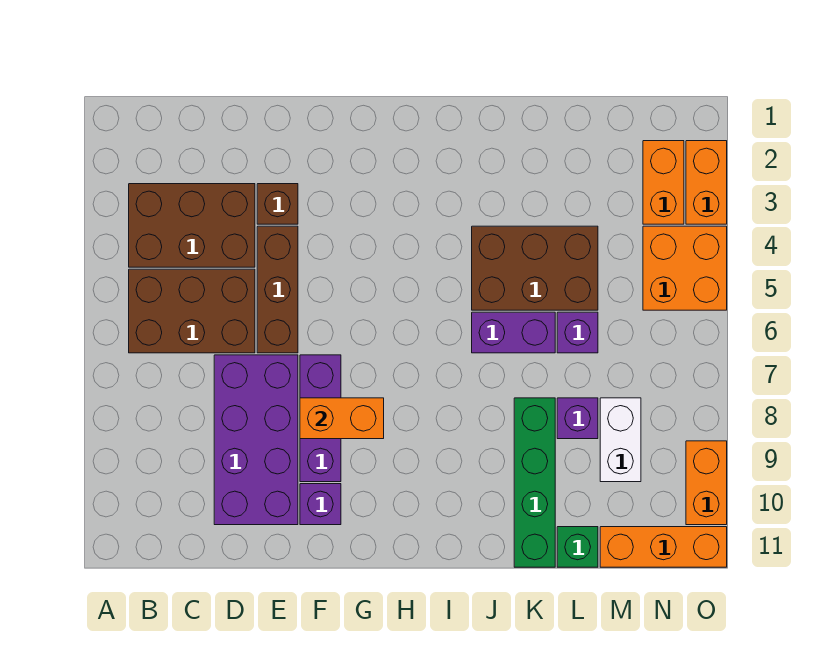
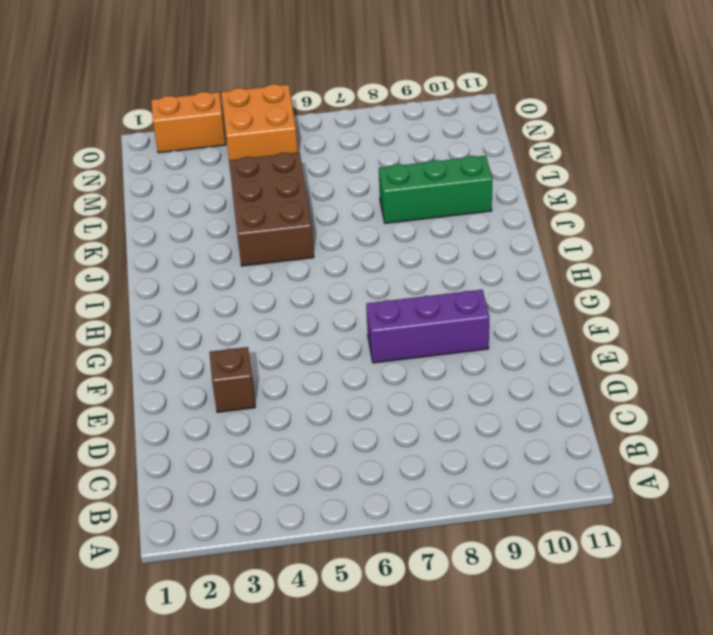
green brick K8:K10 level 1 -> green brick K8:K11 level 1
none -> brown brick B3:D4 level 1
none -> brown brick B5:D6 level 1
none -> purple brick D7:E10 level 1

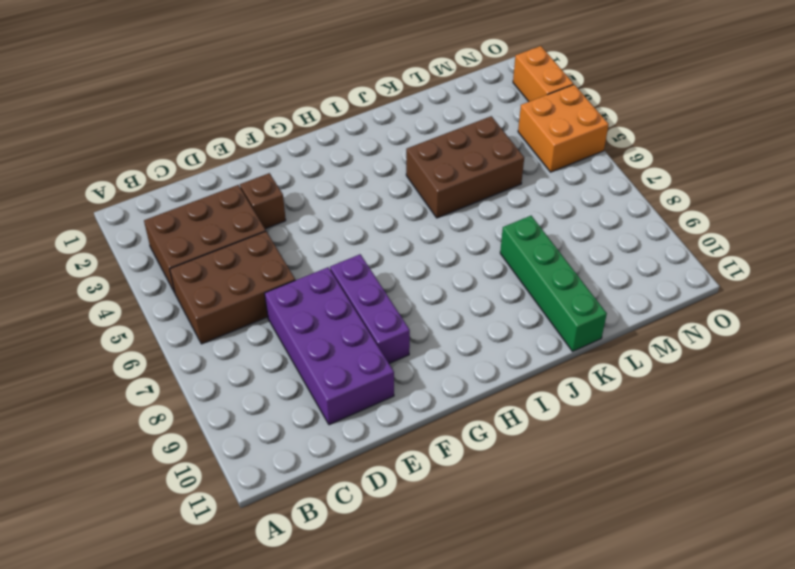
none -> brown brick E4:E6 level 1
none -> purple brick F10 level 1
none -> purple brick J6:K6 level 1

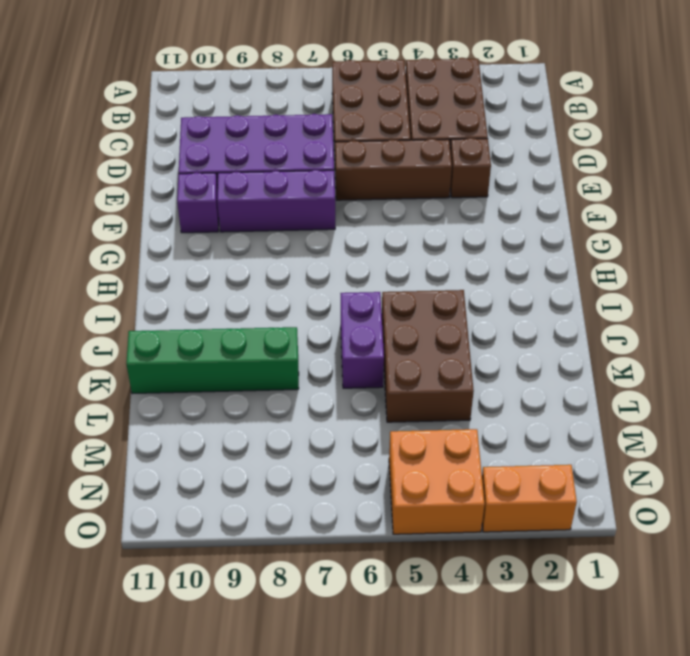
none -> purple brick L6 level 1
none -> purple brick L8 level 1
none -> green brick L11 level 1

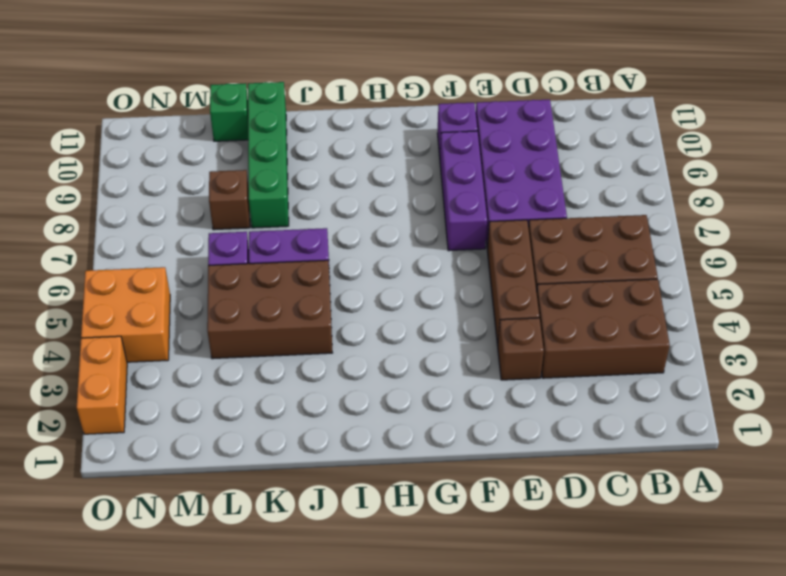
brown brick L8 level 1 -> purple brick L8 level 1
none -> white brick M8:M9 level 1
none -> orange brick M11:O11 level 1
none -> orange brick N2:N3 level 1

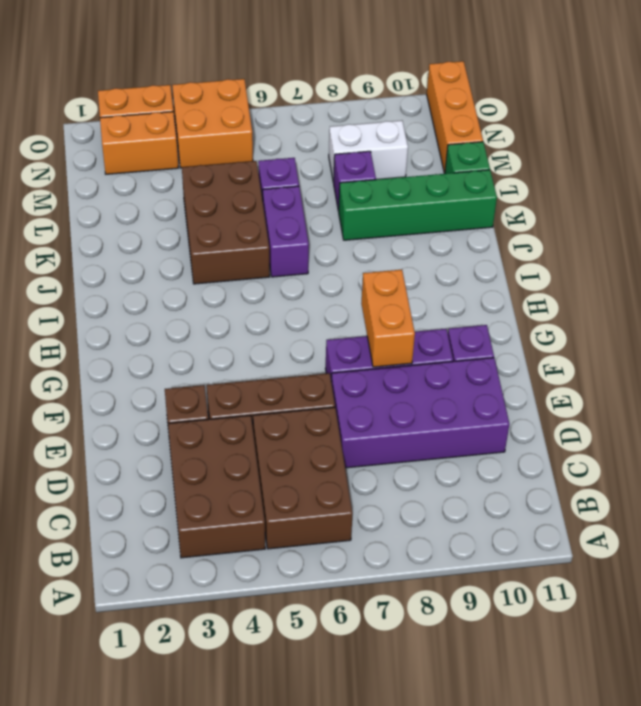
none -> orange brick O9:O10 level 1

